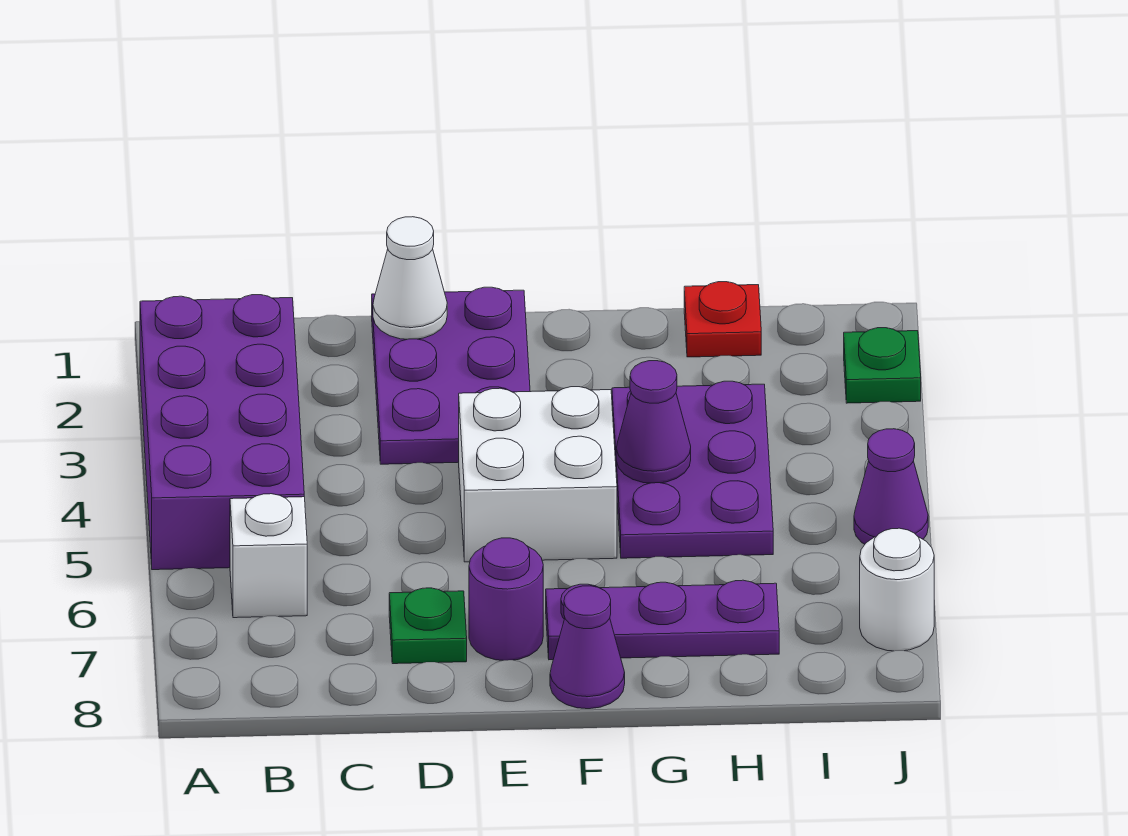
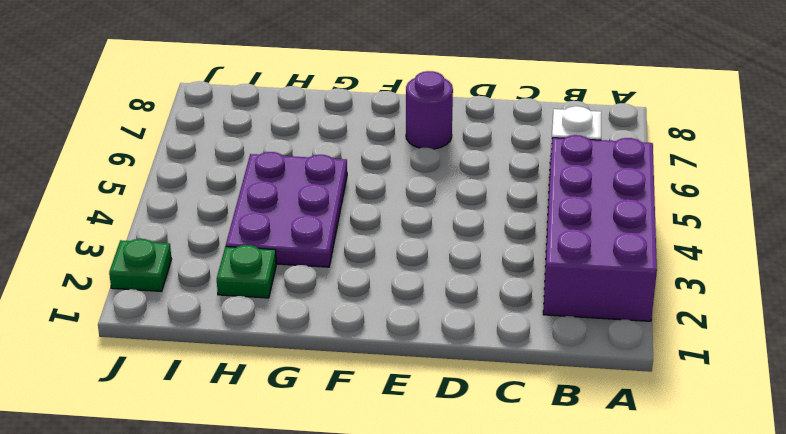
green plate H2 level 1 -> green plate D7 level 1
none -> purple plate D1:E3 level 1
none -> white brick E4:F5 level 1
none -> purple plate F7:H7 level 1

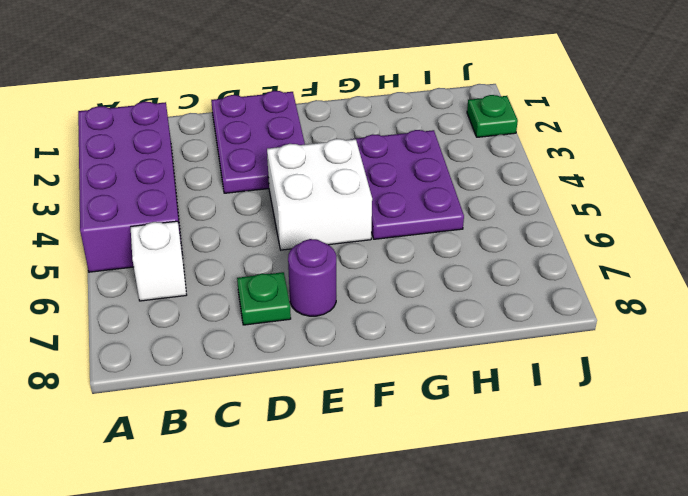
none -> purple plate F7:H7 level 1
none -> purple cone F8 level 1
none -> red plate H1 level 1

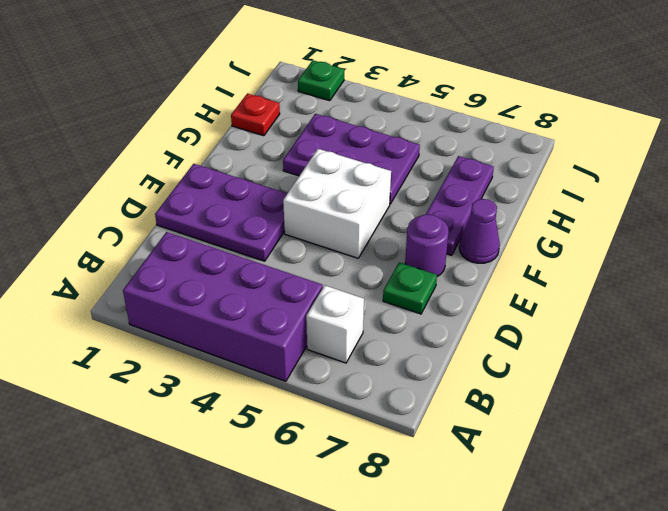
none -> purple cone J5 level 1
none -> white round brick J7 level 1
none -> white cone D1 level 2

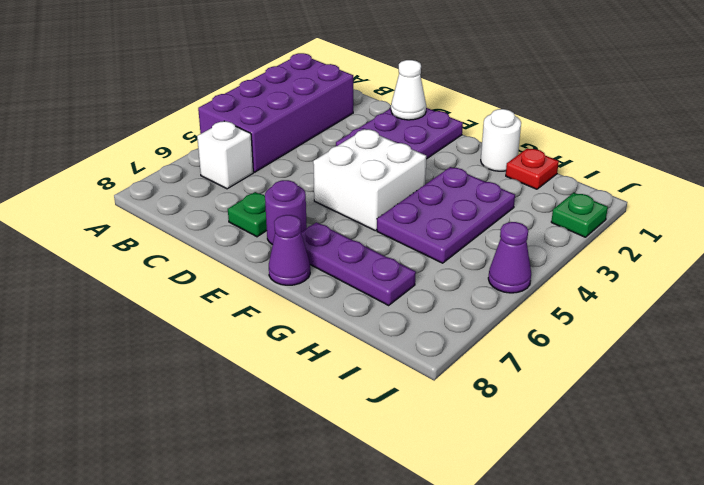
white round brick G1 level 1 -> white round brick J7 level 1
none -> purple cone G4 level 2

